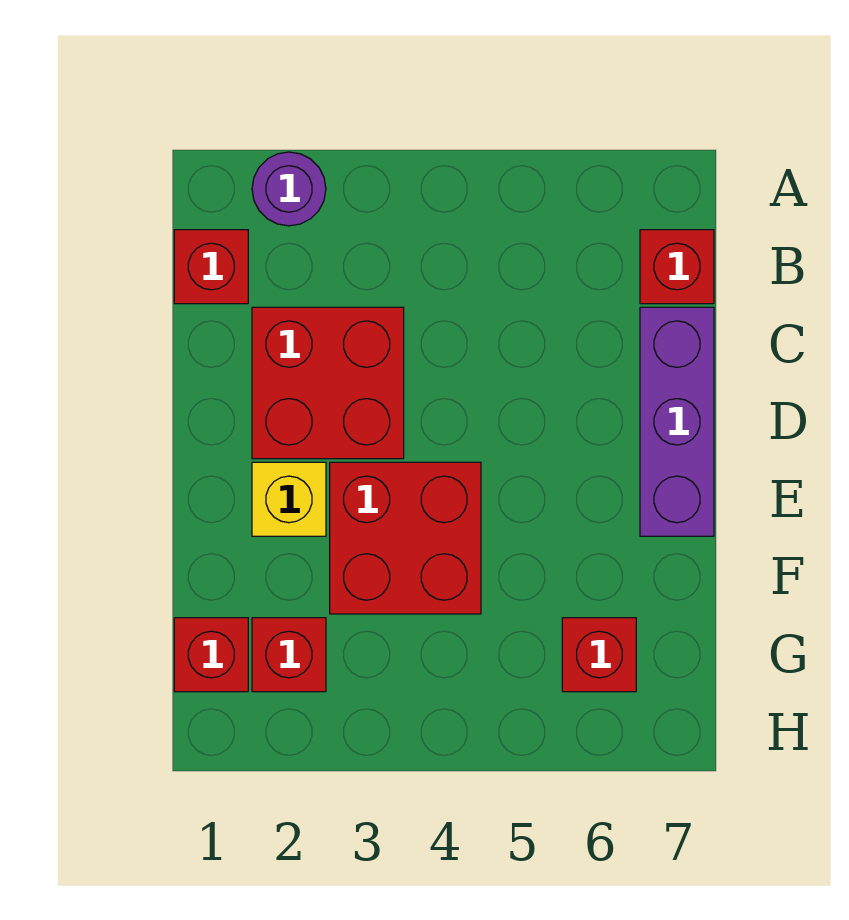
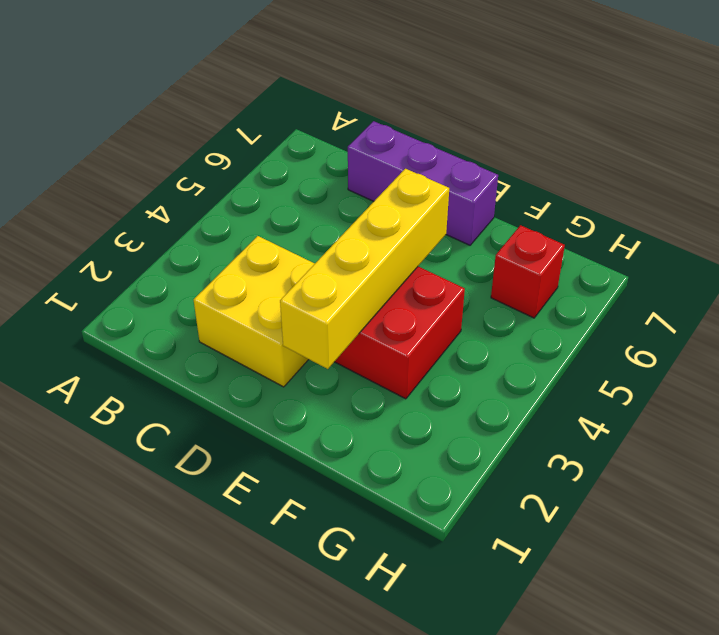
yellow brick C2:D3 level 1 -> red brick C2:D3 level 1
yellow brick E2:E5 level 2 -> none
none -> purple round brick A2 level 1
none -> red brick B1 level 1

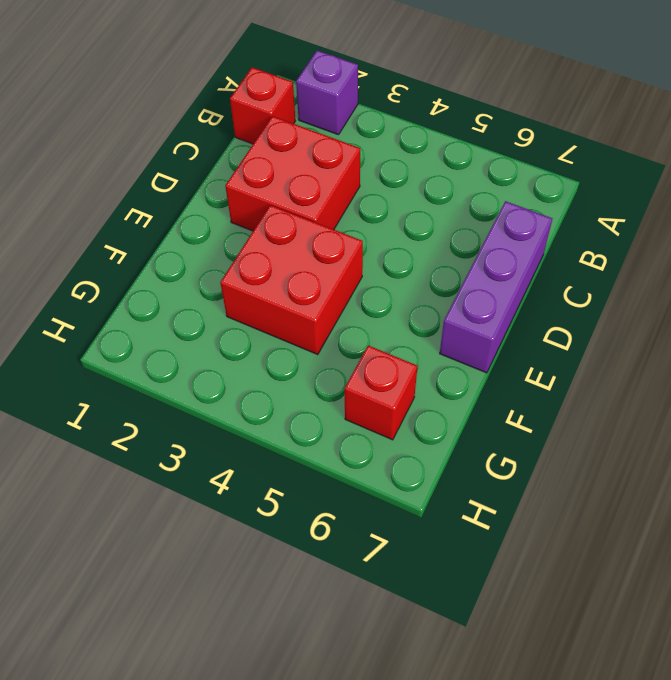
purple brick A2 level 1 -> purple round brick A2 level 1
none -> red brick B7 level 1
none -> yellow brick E2 level 1

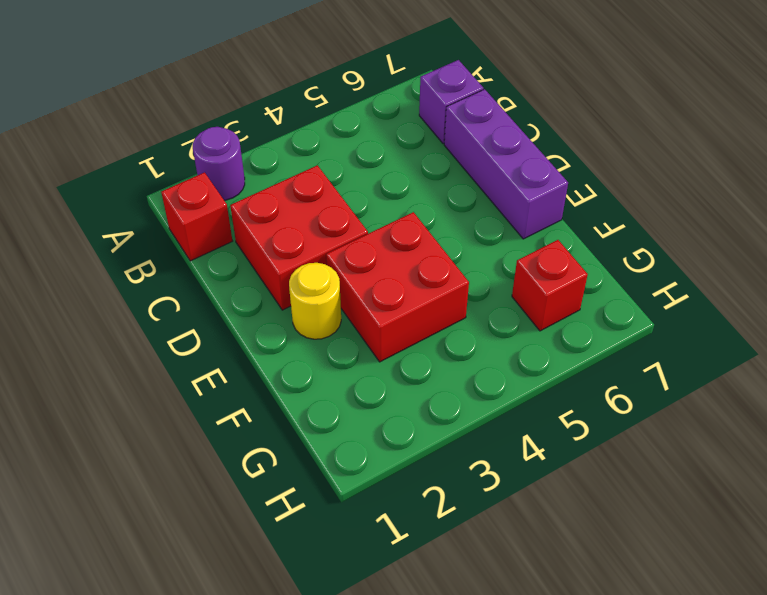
purple brick B7 level 1 -> red brick B7 level 1
yellow round brick E2 level 1 -> yellow brick E2 level 1
none -> red brick G1 level 1
none -> red brick G2 level 1

